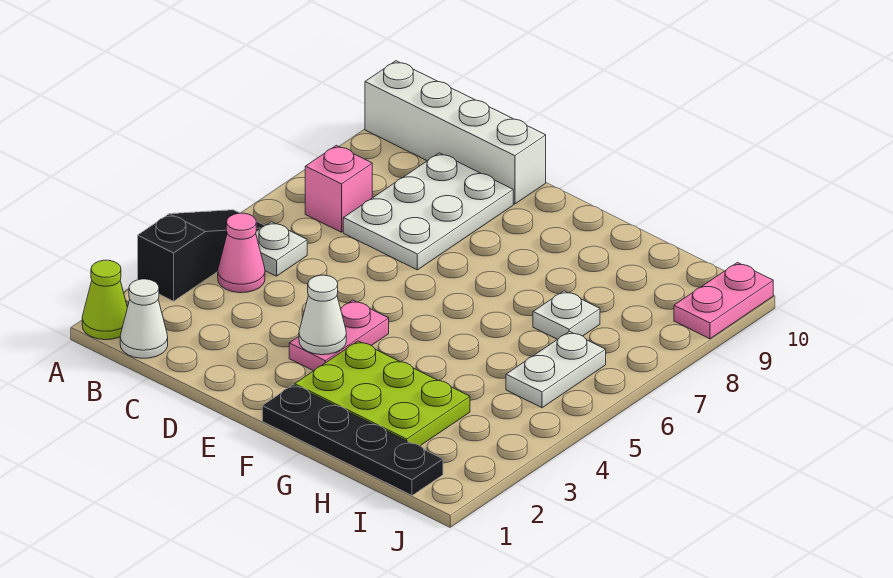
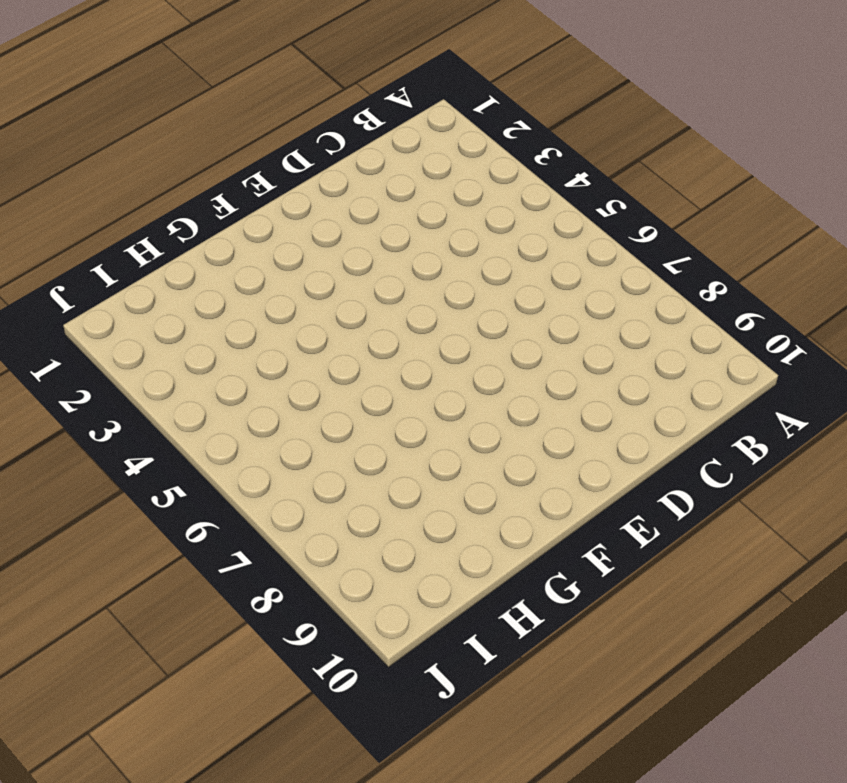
none -> lime cone A1 level 1
none -> black slope A3:A5 level 1 top 3
none -> white brick A10:D10 level 1

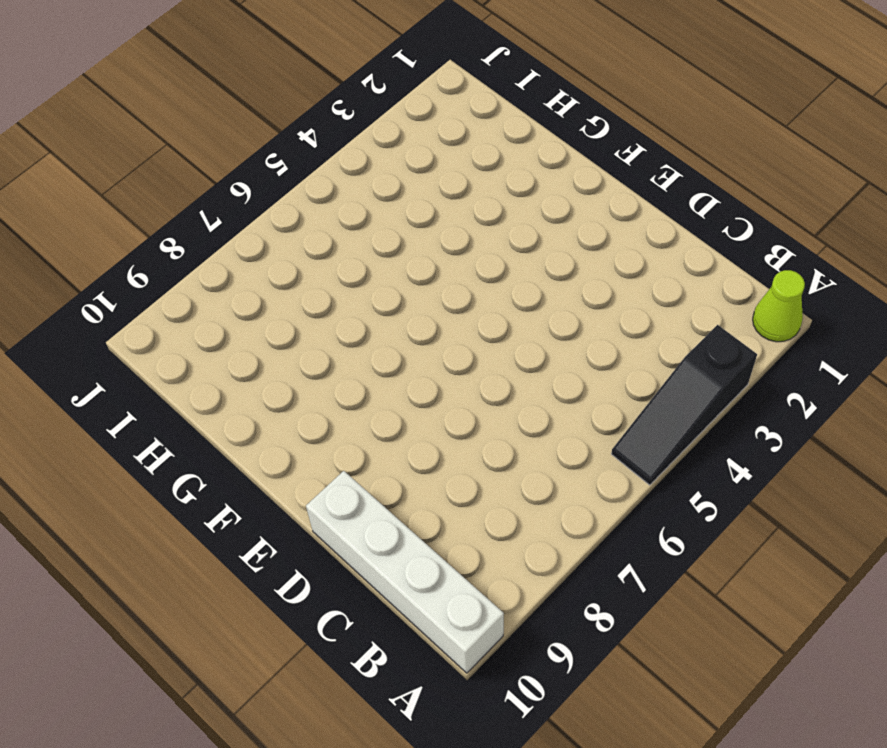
none -> white cone B1 level 1
none -> pink cone B4 level 1
none -> white plate B5 level 1

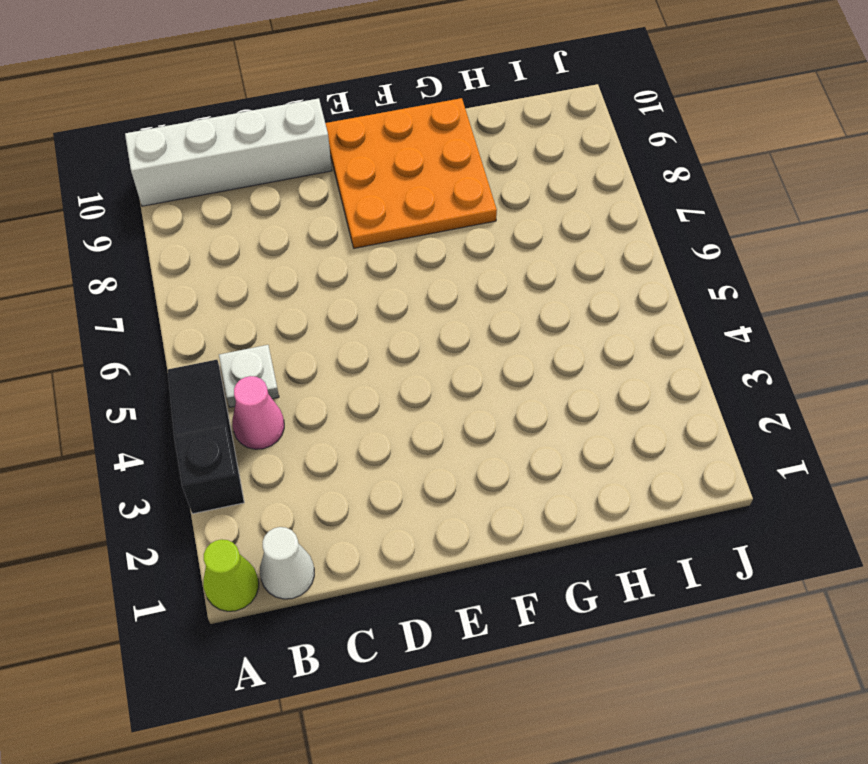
orange plate E8:G10 level 1 -> none
none -> pink brick B7 level 1
none -> white plate C7:D9 level 1
none -> pink plate E3:E4 level 1

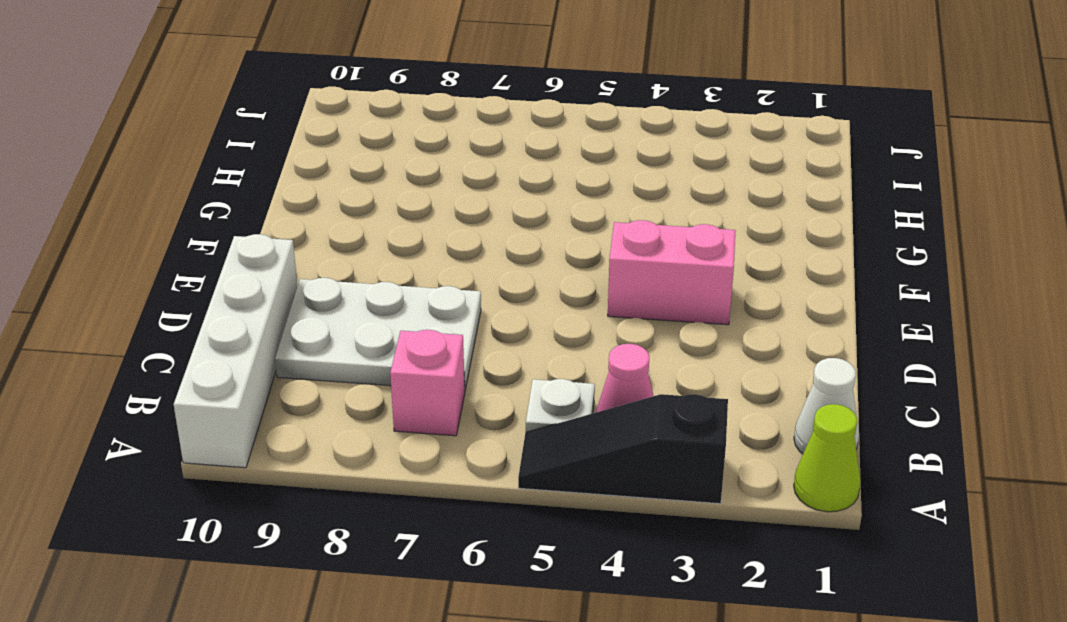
pink brick E3:E4 level 1 -> pink plate E3:E4 level 1
none -> black plate F1:I1 level 1
none -> lime plate F2:H3 level 1
none -> white plate H7 level 1

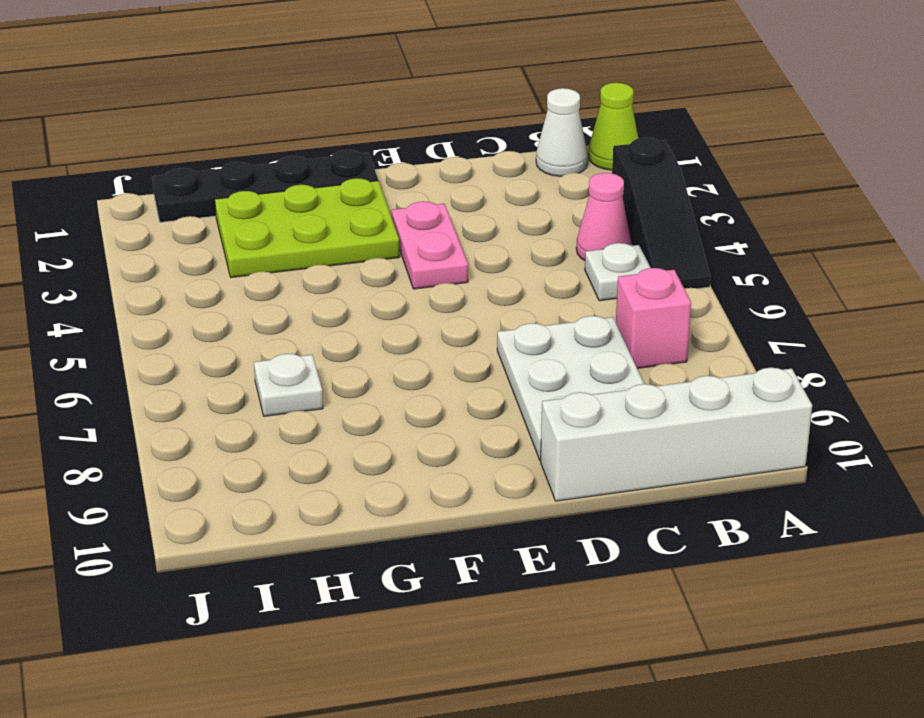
none -> white plate I5:I6 level 1
none -> pink plate J9:J10 level 1
none -> white cone E3 level 2

